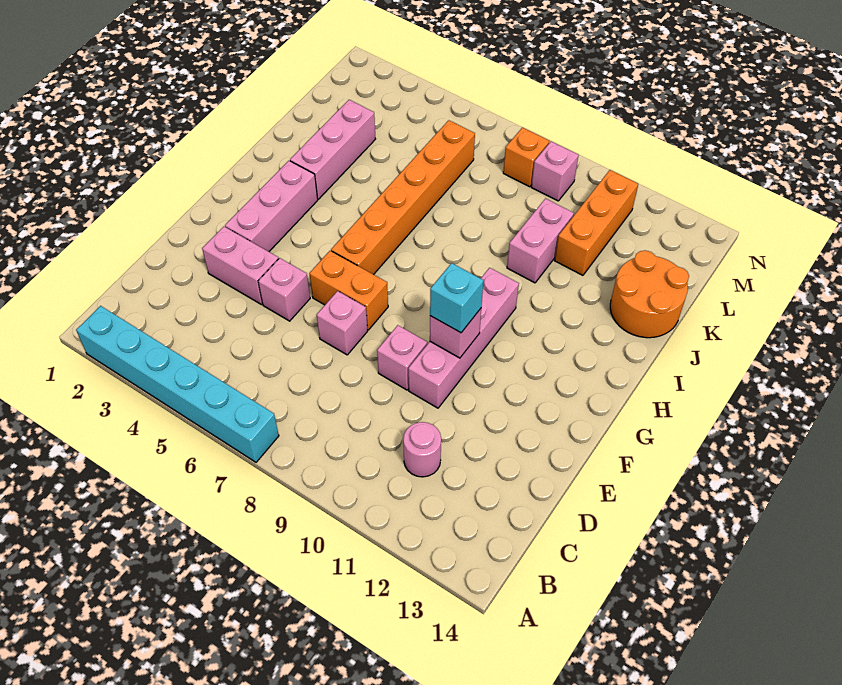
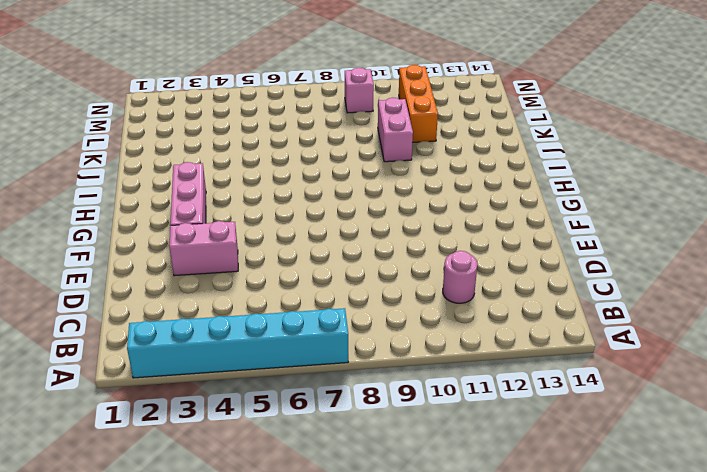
none -> pink brick E5 level 1
none -> pink brick E7 level 1
none -> pink brick E9 level 1

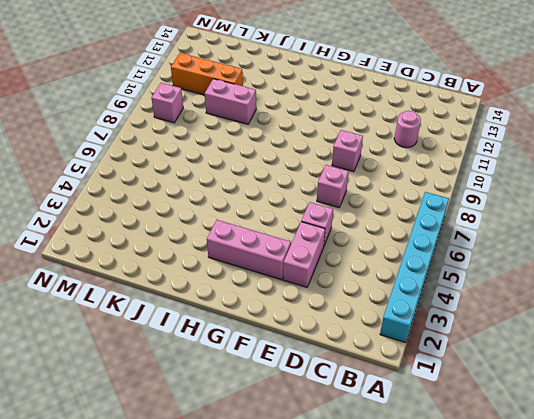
none -> pink brick E10:H10 level 1
none -> orange brick F6:F7 level 1
none -> orange brick G6:L6 level 1

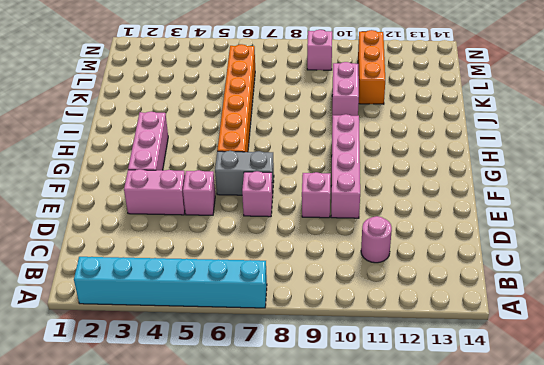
grey brick F6:F7 level 1 -> orange brick F6:F7 level 1
none -> pink brick I3:K3 level 1
none -> orange round brick J13:K14 level 1
none -> orange brick M8 level 1

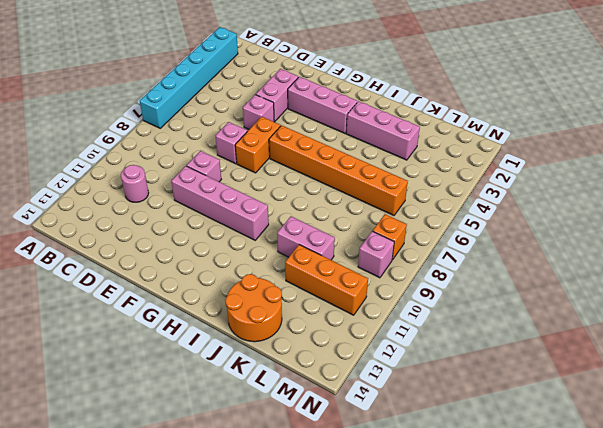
none -> pink brick F10 level 2
none -> cyan brick F10 level 3

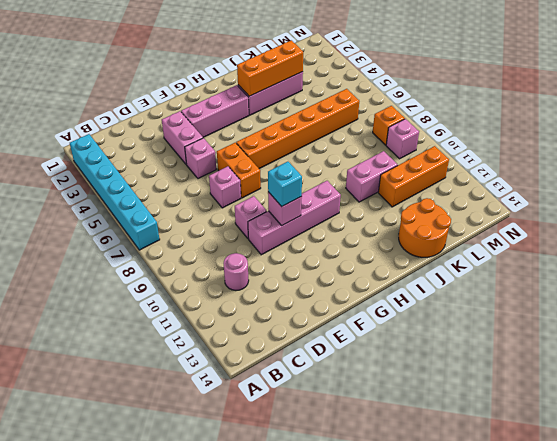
orange brick I3:K3 level 2 -> none

